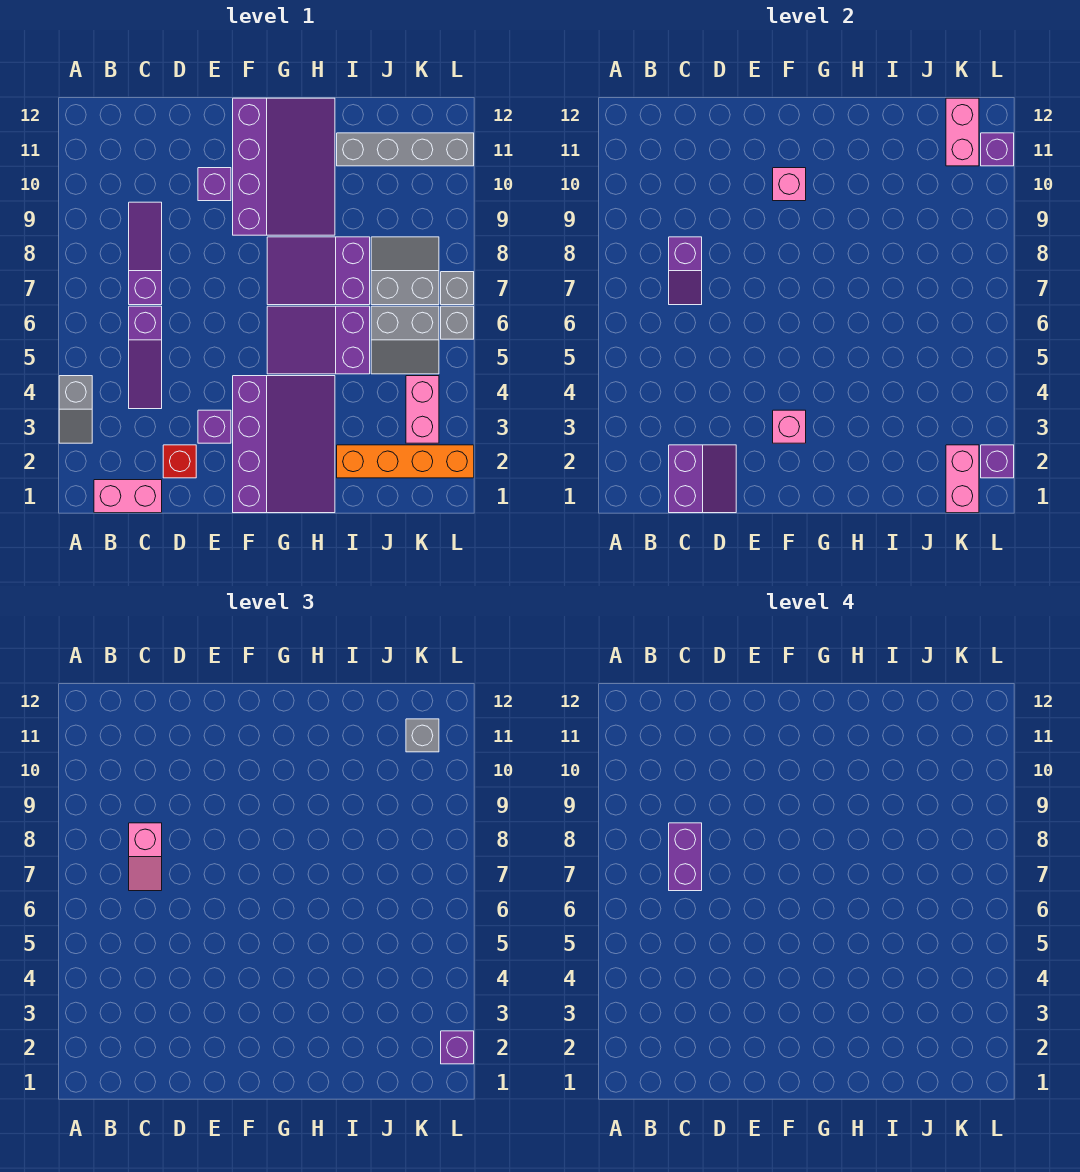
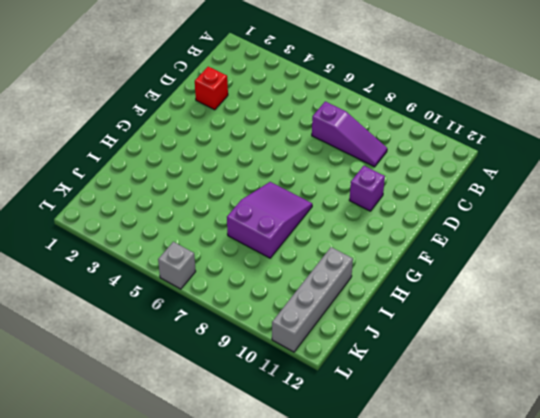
none -> grey slope A3:A4 level 1 top 4
none -> pink brick B1:C1 level 1
none -> purple slope C4:C6 level 1 top 6
none -> purple brick E3 level 1

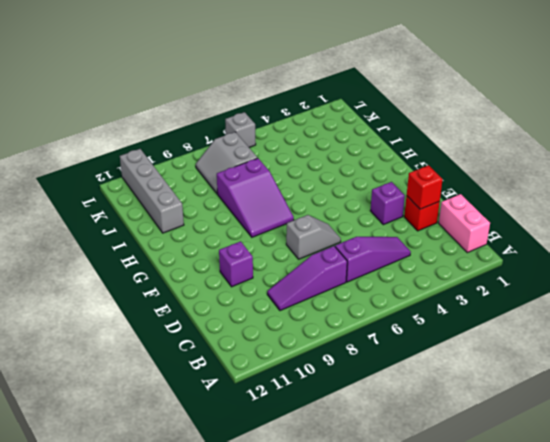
red brick D2 level 2 -> purple slope C1:D2 level 2 top C
grey slope E6:E7 level 1 top 7 -> grey slope A3:A4 level 1 top 4
none -> purple slope F1:H4 level 1 top F
none -> purple slope F9:H12 level 1 top F
none -> purple slope G5:I6 level 1 top I
none -> orange brick I2:L2 level 1

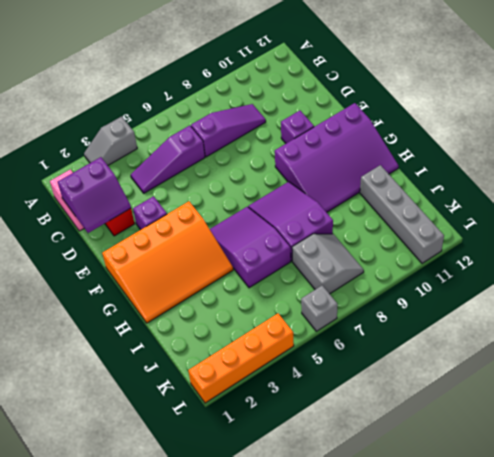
orange slope F1:H4 level 1 top F -> purple slope F1:H4 level 1 top F
orange brick L1:L4 level 1 -> orange brick I2:L2 level 1
none -> grey slope J5:K6 level 1 top 6
none -> pink brick K3:K4 level 1
none -> grey brick L7 level 1
none -> purple slope C7:C8 level 2 top 8

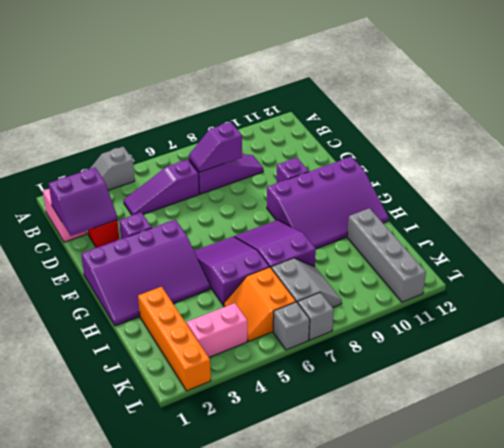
orange slope J5:K6 level 1 top 6 -> grey slope J5:K6 level 1 top 6
none -> pink brick F3 level 2
none -> pink brick F10 level 2
none -> pink brick K1:K2 level 2
none -> pink brick K11:K12 level 2

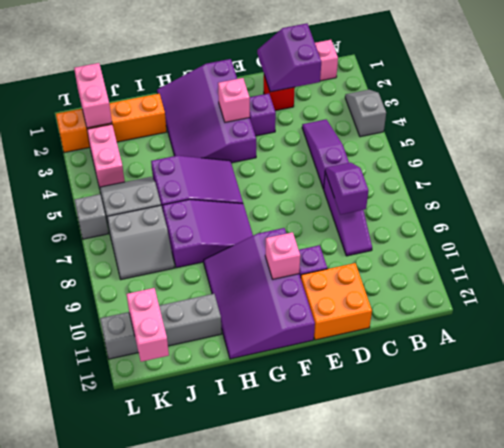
orange brick D11:E12 level 1 -> none
none -> grey brick L7 level 1
none -> purple brick L2 level 2
none -> purple brick L11 level 2
none -> pink slope C7:C8 level 3 top 8

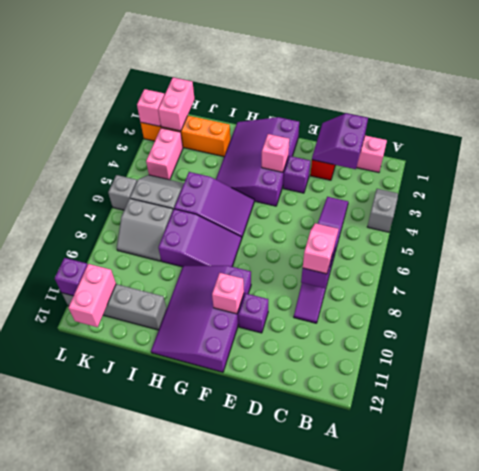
pink brick L2 level 2 -> purple brick L2 level 2
none -> grey brick L7 level 1
none -> grey brick K11 level 3
none -> purple brick L2 level 3
none -> purple brick C7:C8 level 4

